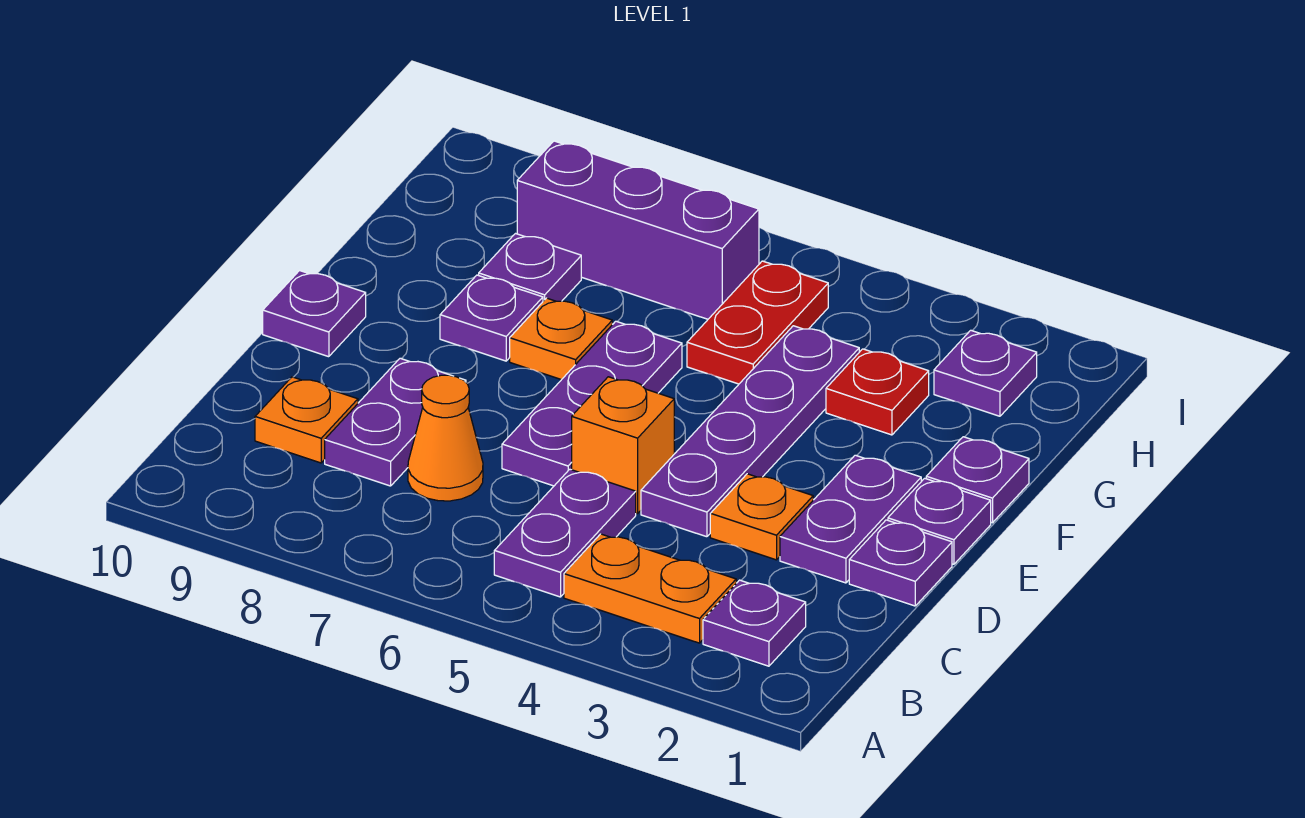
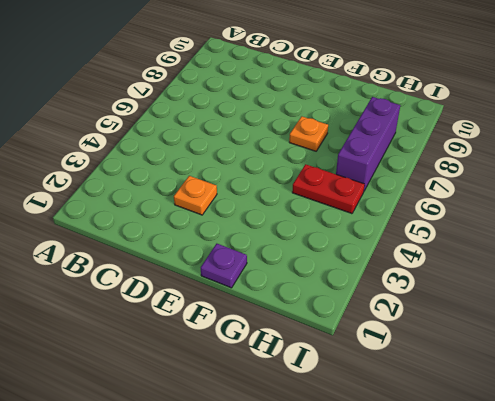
none -> purple plate B2 level 1
none -> orange plate B3:B4 level 1
none -> purple plate B5:C5 level 1

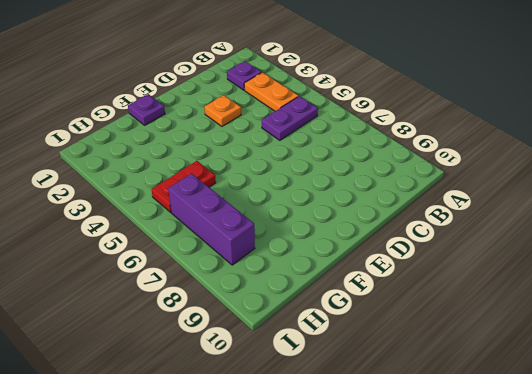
none -> orange cone C7 level 1
none -> purple plate C8:D8 level 1
none -> orange plate C9 level 1

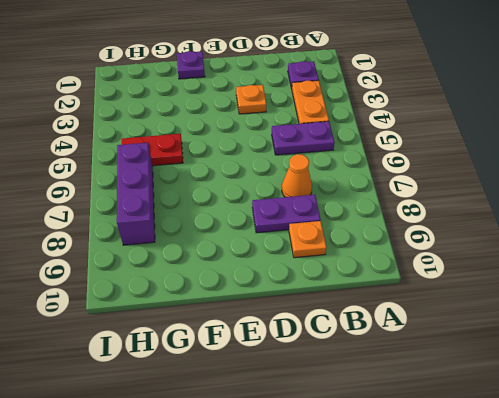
none -> purple plate D1 level 1
none -> purple plate D2:E2 level 1
none -> purple plate D4:G4 level 1

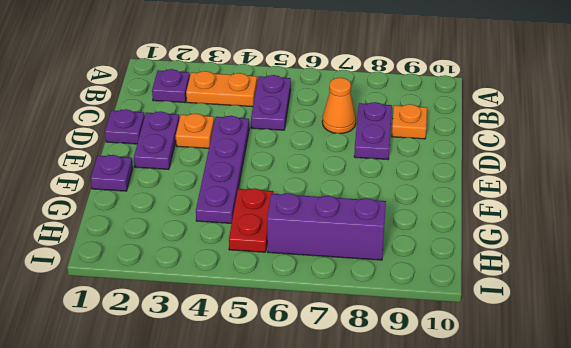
none -> orange brick D5 level 1
none -> purple plate D6:F6 level 1
none -> purple plate E1 level 1

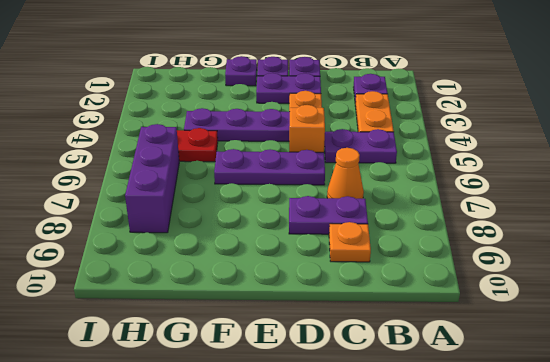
none -> purple plate E10 level 1
none -> orange plate F7 level 1
none -> purple plate F8 level 1

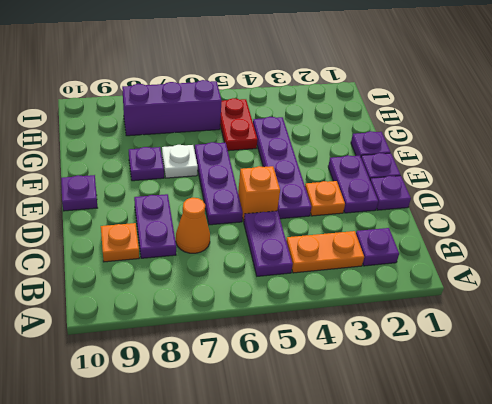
white plate F7 level 1 -> orange plate F7 level 1
none -> red plate G3 level 1
none -> purple plate G8 level 1
none -> purple plate H2 level 1

